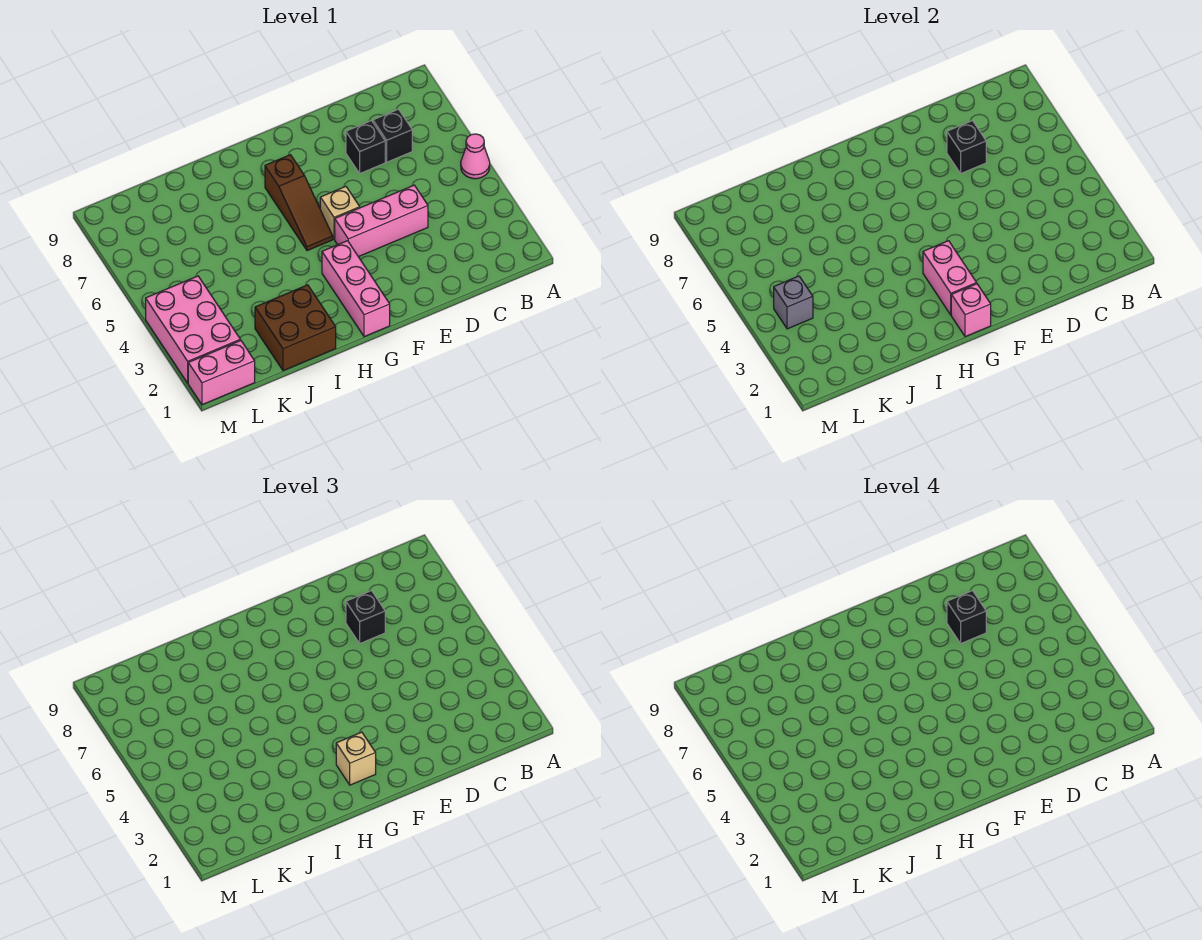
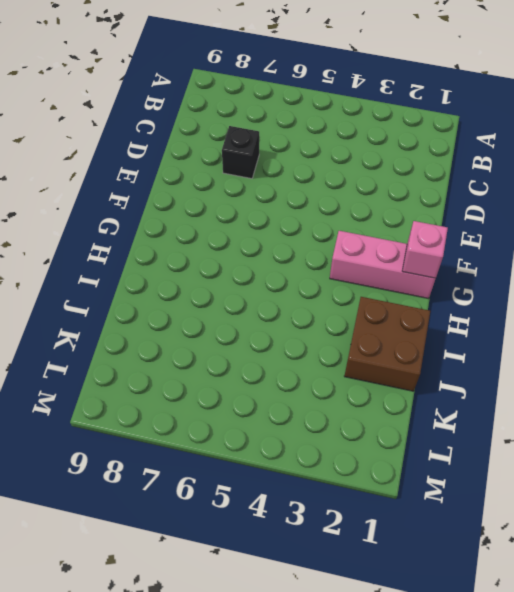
none -> pink cone A5 level 1
none -> black brick C7 level 1
none -> pink brick D4:F4 level 1

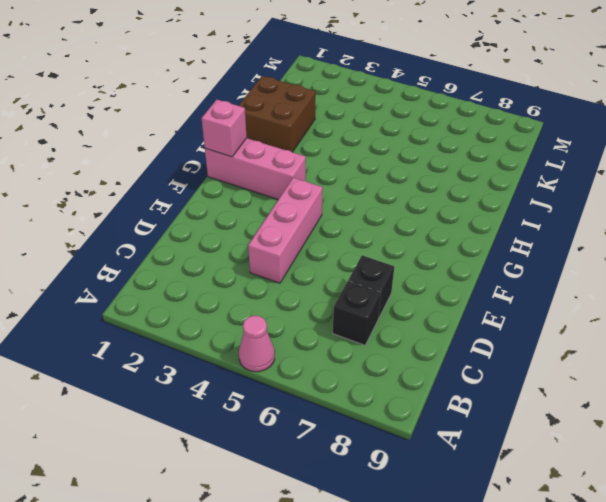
none -> tan brick F5 level 1
none -> brown slope G5:G7 level 1 top 7
none -> pink brick L1:M1 level 1

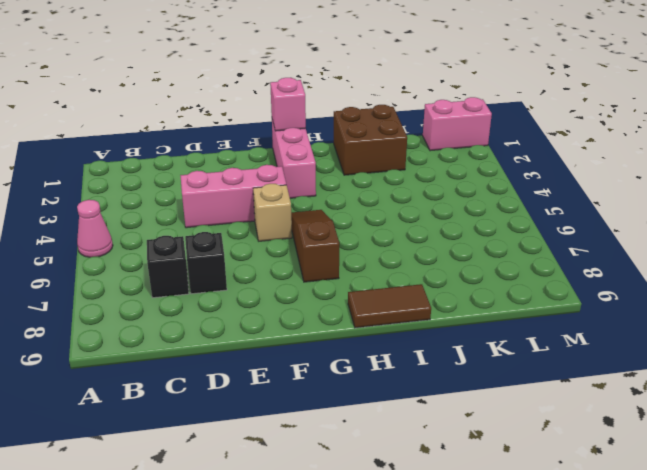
brown tile H9:I9 level 1 -> none
none -> pink brick L2:M4 level 1
none -> black brick D7 level 2
none -> pink brick G2:G3 level 2

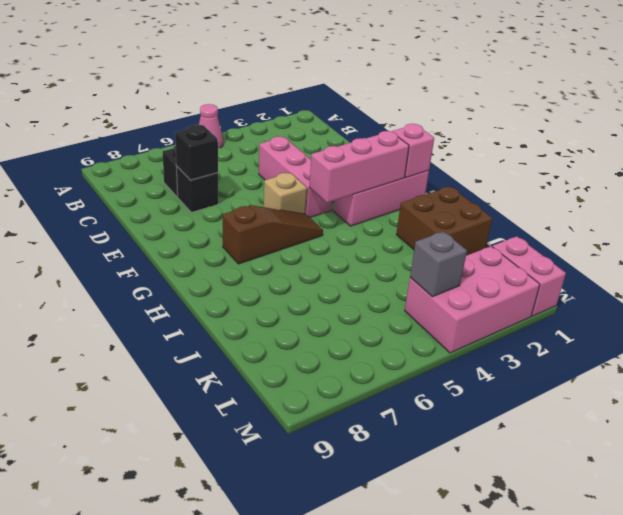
pink brick G2:G4 level 2 -> pink brick G2:G3 level 2
none -> black brick D7 level 3
none -> tan brick G2 level 3
none -> black brick D7 level 4

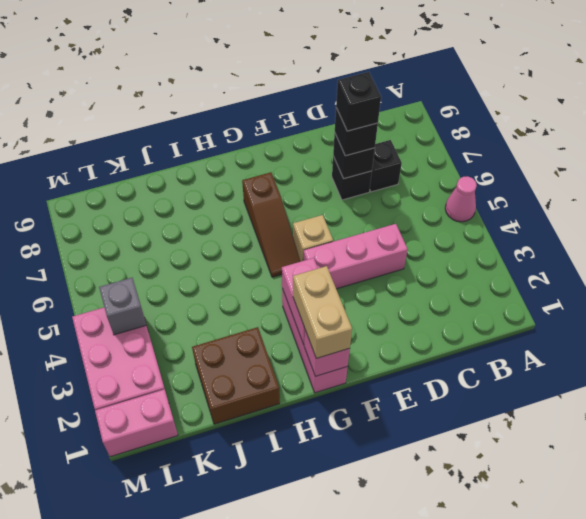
tan brick G1:G2 level 3 -> tan brick G2 level 3

